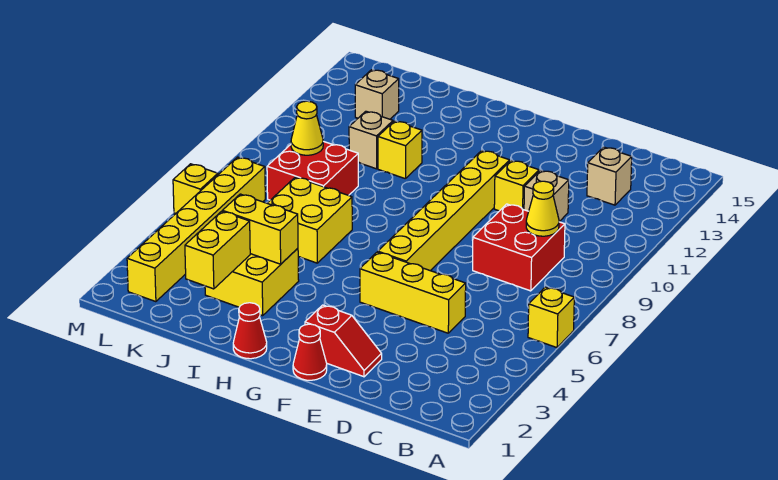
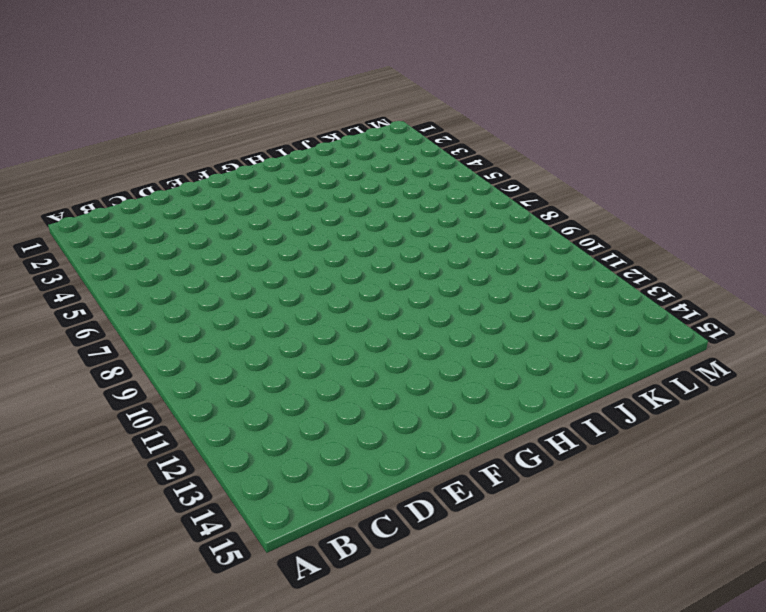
none -> yellow brick A6 level 1
none -> red brick C8:D9 level 1
none -> tan brick C13 level 1

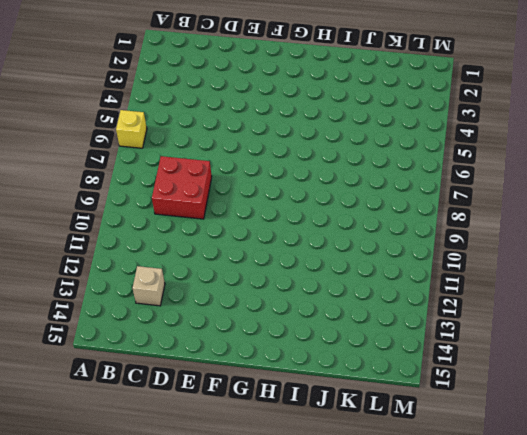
none -> yellow brick D5:F5 level 1
none -> tan brick D11 level 1
none -> red slope E2:F2 level 1 top F

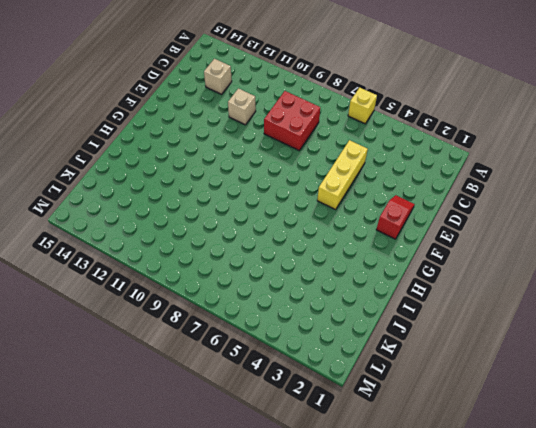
none -> yellow brick E11 level 1
none -> red cone F1 level 1
none -> yellow brick F6:F11 level 1

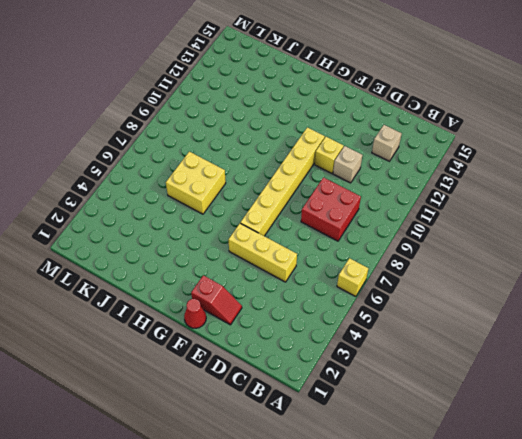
none -> red cone H1 level 1
none -> yellow brick I3:J4 level 1
none -> yellow brick I11 level 1

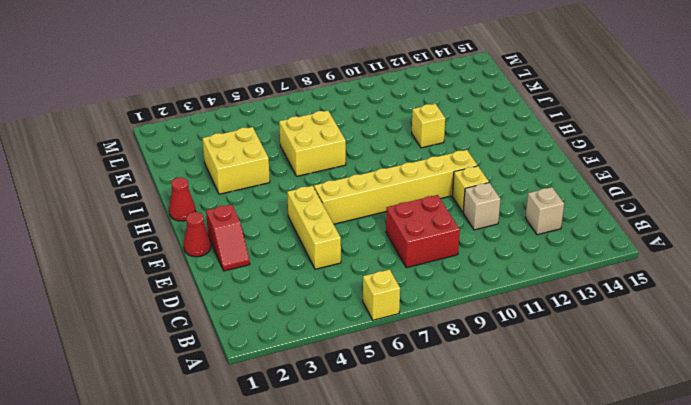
none -> red brick J8:K9 level 1
none -> tan brick J11 level 1
none -> tan brick K13 level 1

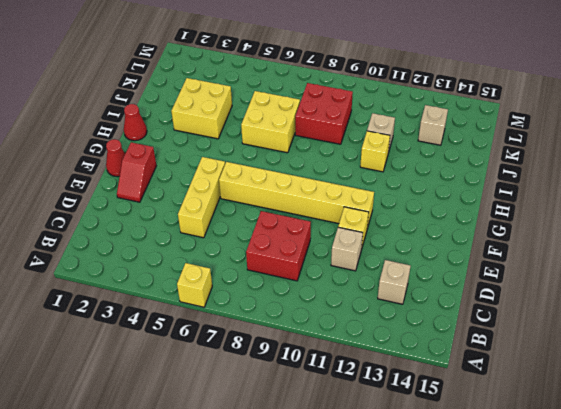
none -> yellow brick L2:L7 level 1
none -> yellow brick M6 level 1
none -> yellow cone C9 level 2

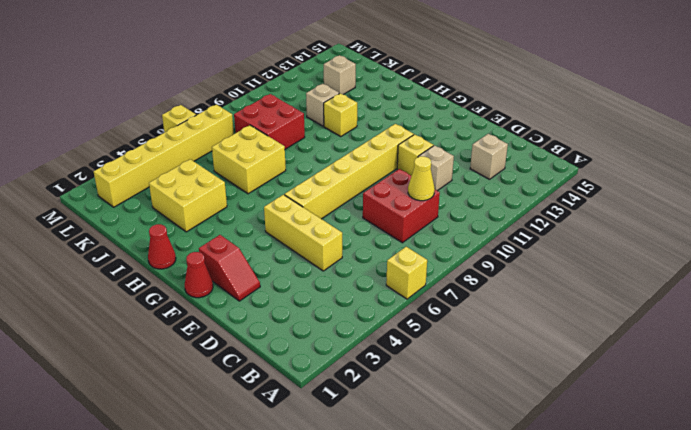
none -> yellow brick I4:J4 level 2
none -> yellow brick J2:J3 level 2
none -> yellow cone K9 level 2

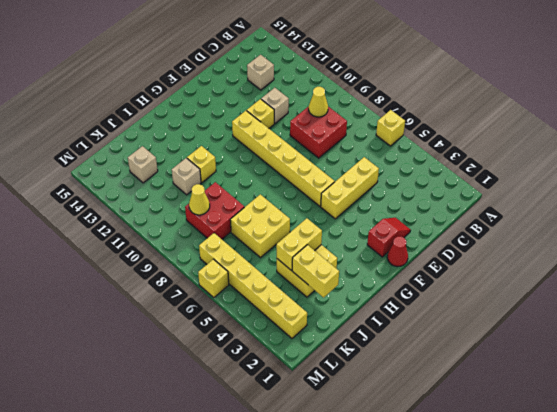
none -> red cone H1 level 1

